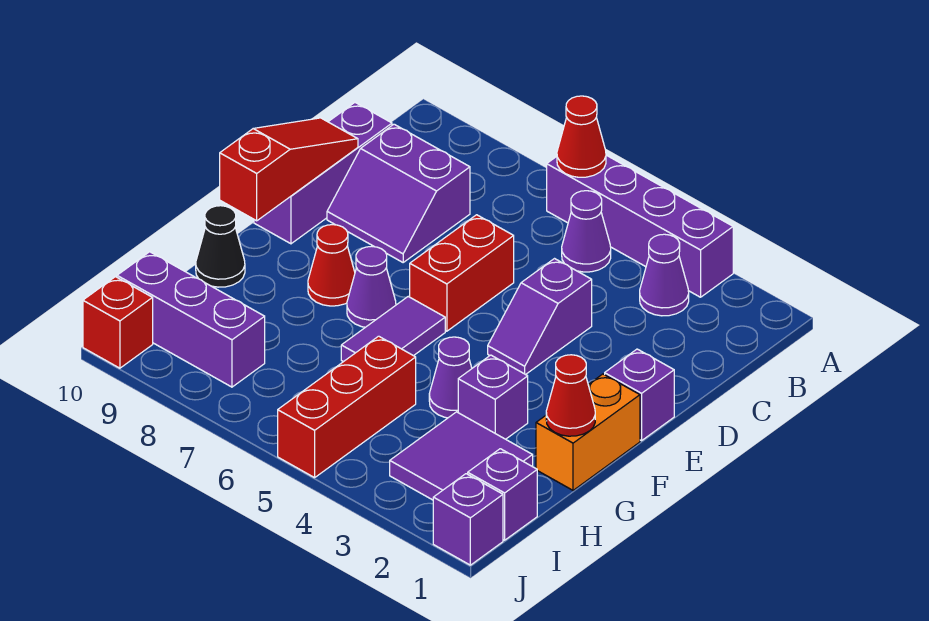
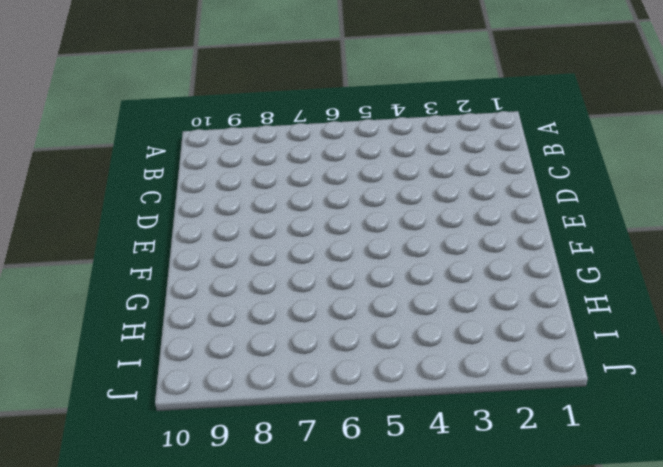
none -> purple brick A3:A6 level 1
none -> purple cone B3 level 1
none -> purple cone B5 level 1

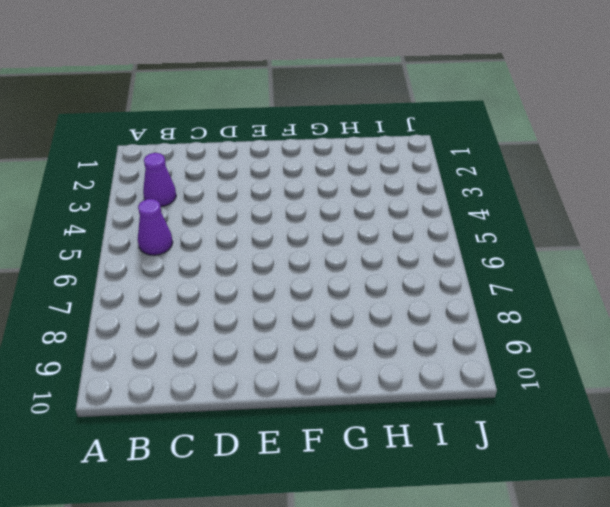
none -> purple brick A3:A6 level 1
none -> purple slope C8:D9 level 1 top C
none -> purple brick C10:E10 level 1

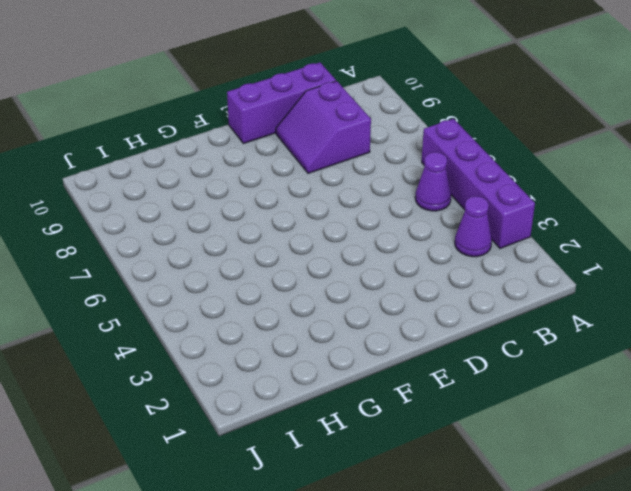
none -> purple slope D4:E4 level 1 top D
none -> red brick D6:E6 level 1
none -> purple brick E1 level 1

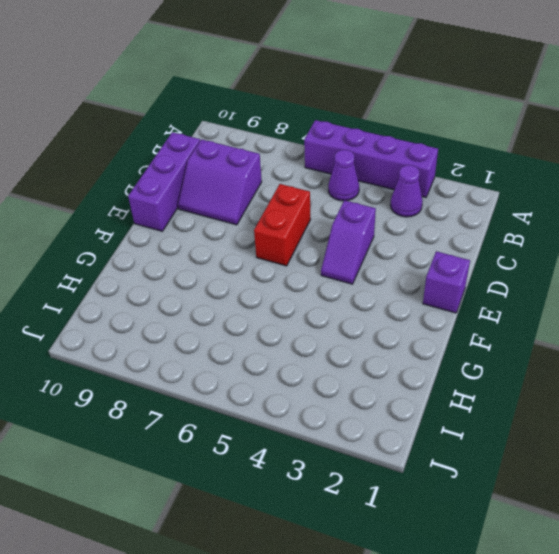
none -> orange brick F1:G1 level 1
none -> purple tile F6:G6 level 1
none -> purple cone F7 level 1

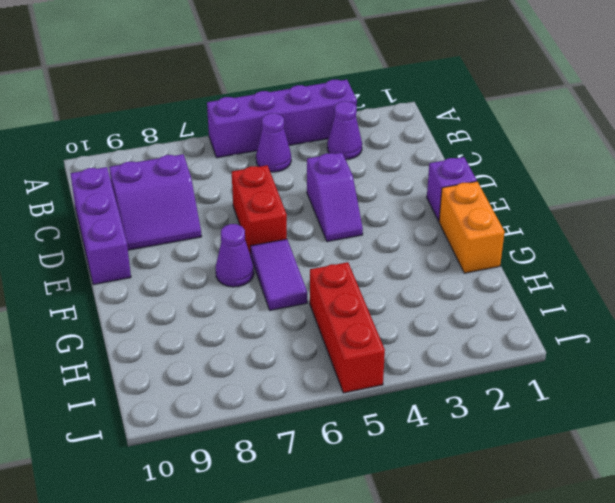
none -> red cone F8 level 1
none -> purple brick G3 level 1
none -> purple cone G4 level 1

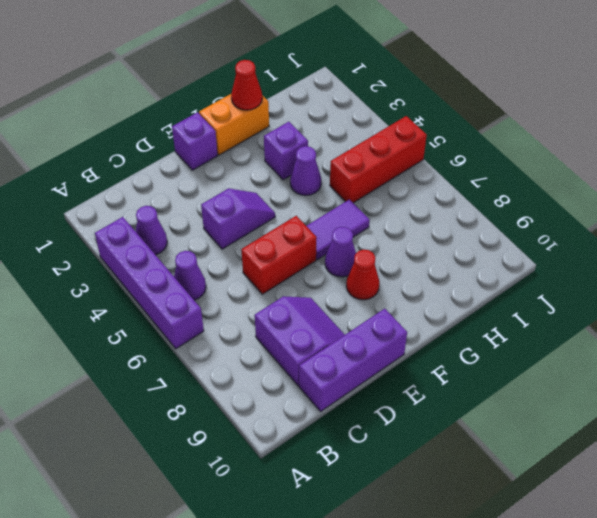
none -> black cone G10 level 1
none -> purple tile H2:I3 level 1
none -> purple brick I1 level 1

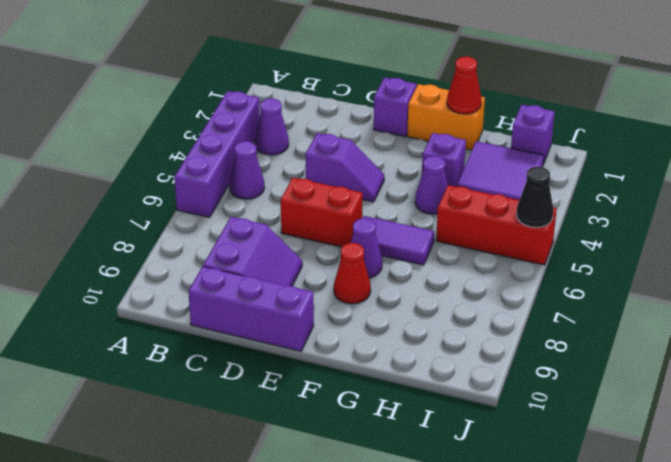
black cone J5 level 2 -> black cone G10 level 1
none -> purple brick I8:I10 level 1
none -> purple brick J1 level 1
none -> red brick J10 level 1

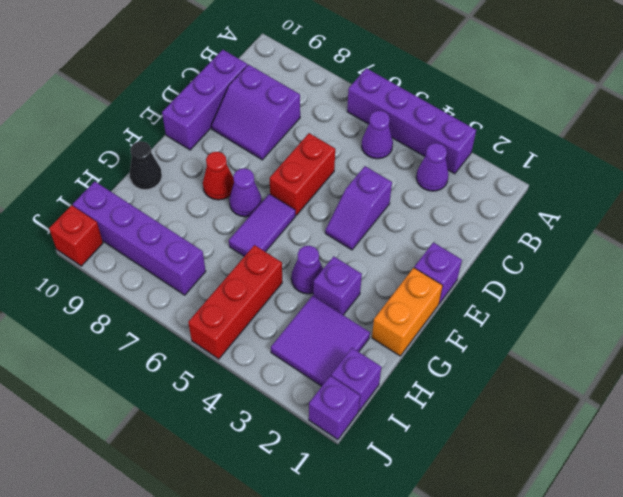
purple brick I7:I10 level 1 -> purple brick I8:I10 level 1
none -> red cone A6 level 2
none -> red slope D10:F10 level 2 top F
none -> red cone G1 level 2

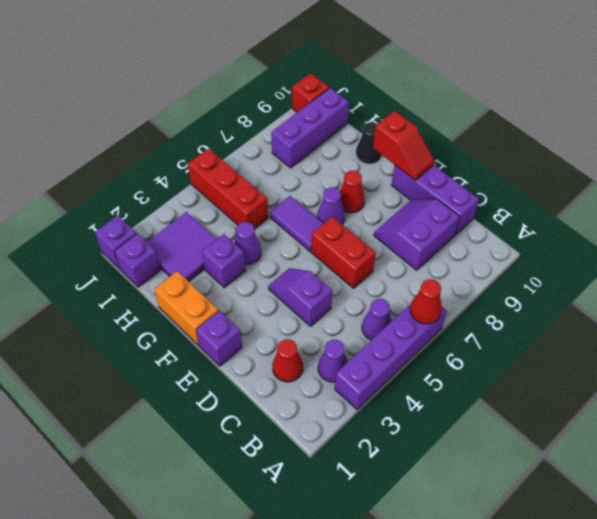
red cone C2 level 1 -> red cone G1 level 2
red slope E10:F10 level 2 top F -> red slope D10:F10 level 2 top F

